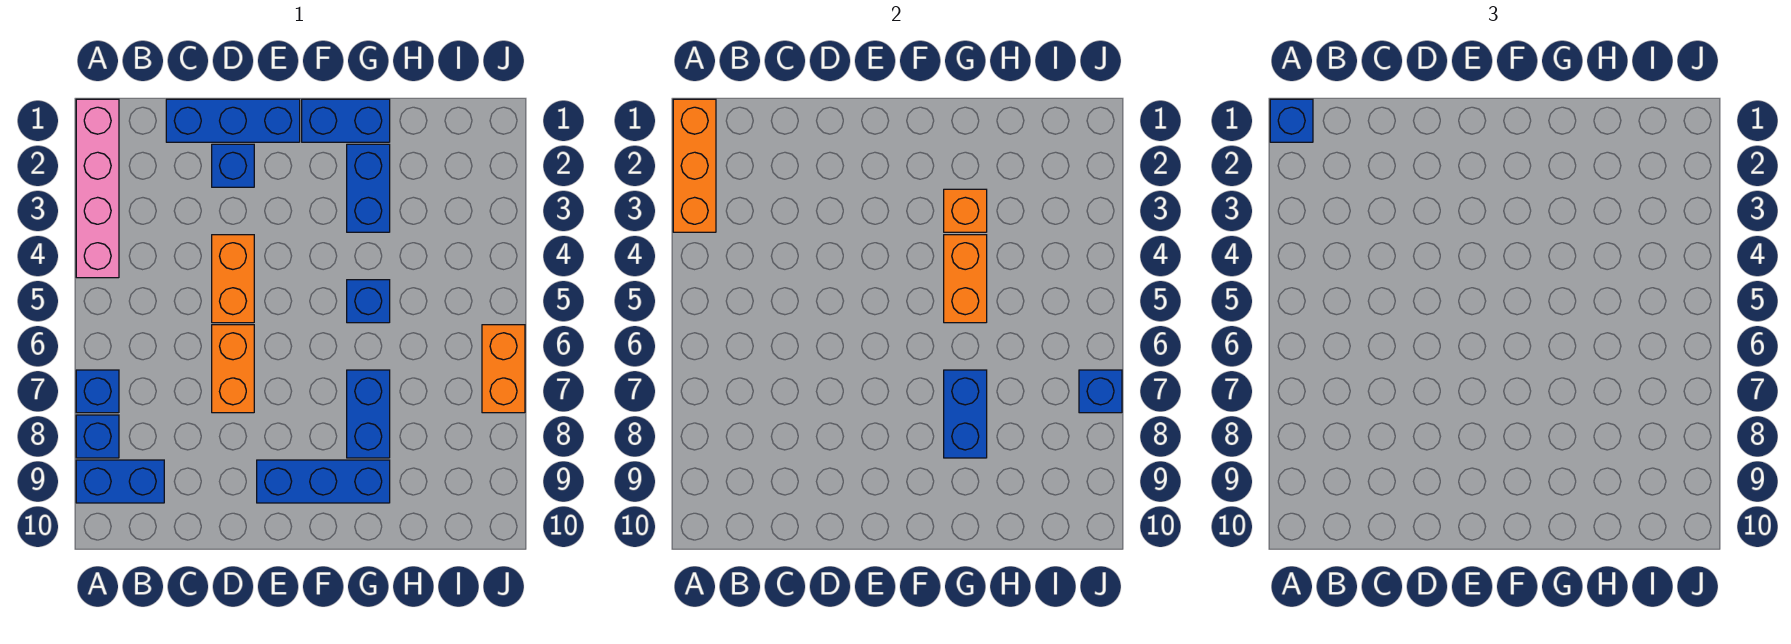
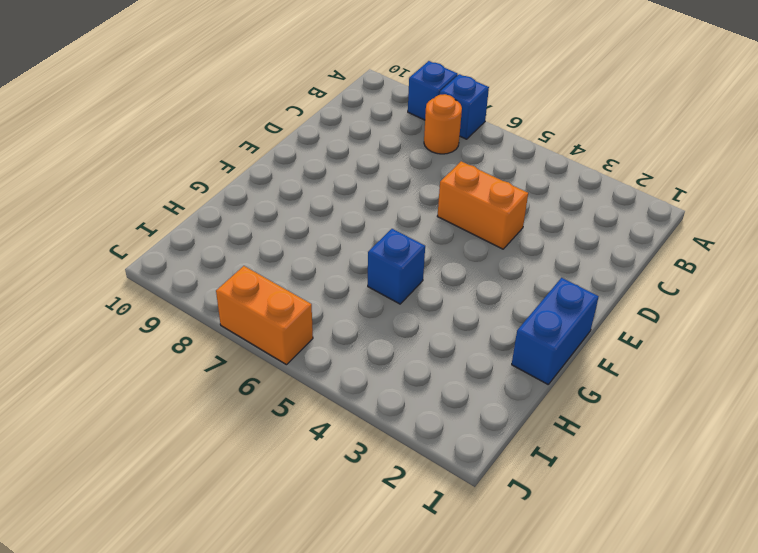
orange round brick B7 level 1 -> none
none -> pink brick A1:A4 level 1
none -> blue brick A9:B9 level 1
none -> blue brick C1:E1 level 1

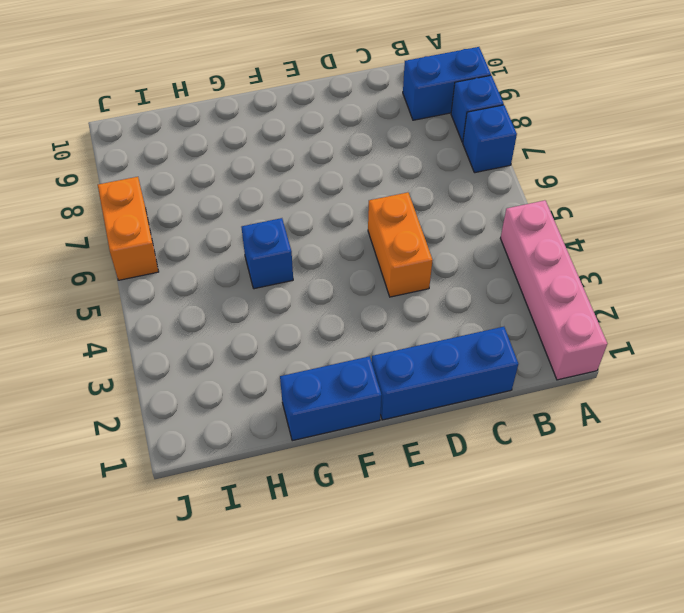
none -> blue brick D2 level 1
none -> orange brick D6:D7 level 1
none -> blue brick E9:G9 level 1

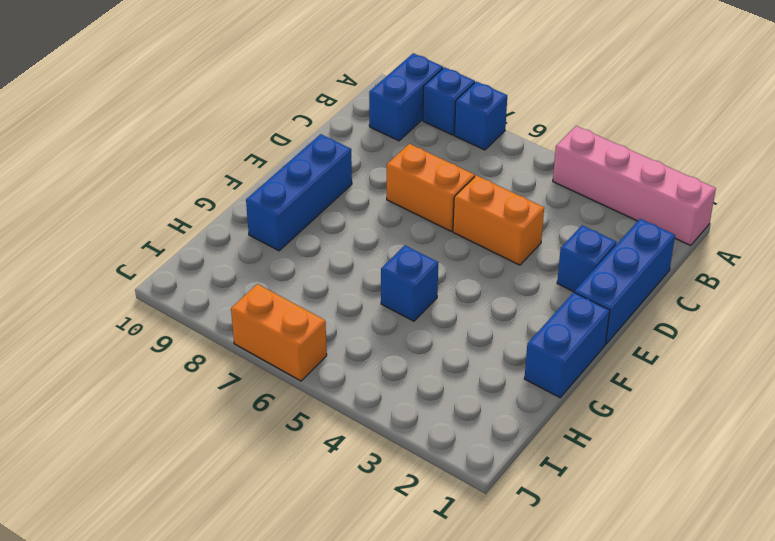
none -> blue brick G2:G3 level 1
none -> blue brick G7:G8 level 1
none -> orange brick A1:A3 level 2

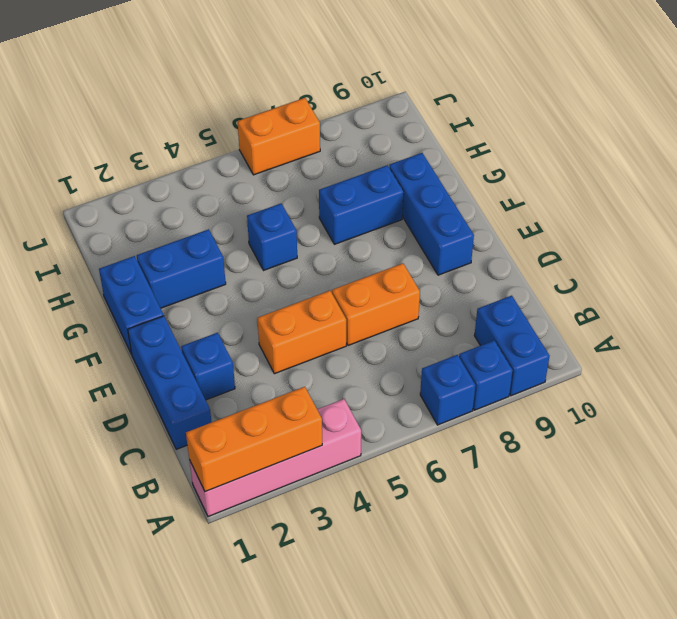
none -> orange brick G3 level 2
none -> orange brick G4:G5 level 2
none -> blue brick G7:G8 level 2

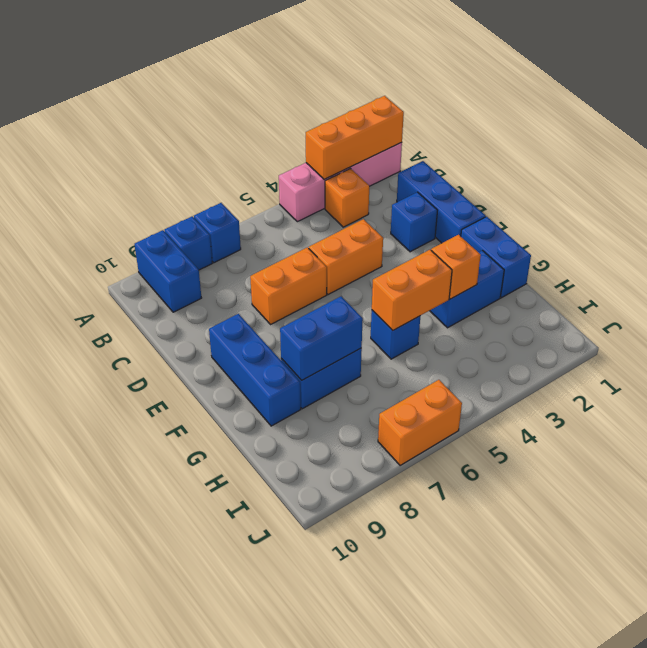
orange brick B3 level 1 -> none
none -> blue brick J7 level 2
none -> blue brick A1 level 3

